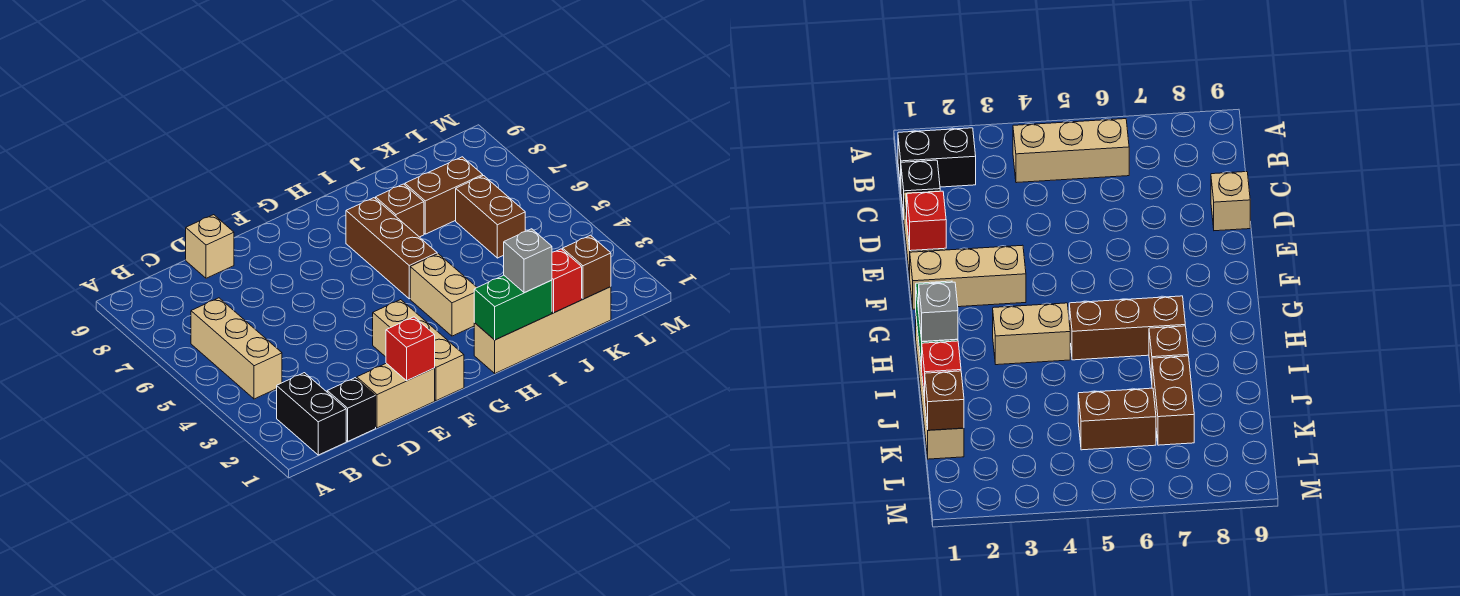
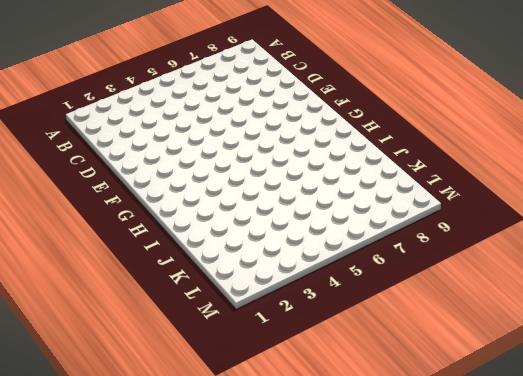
none -> black brick B1:B2 level 1
none -> tan brick B4:B6 level 1
none -> black brick C1 level 1

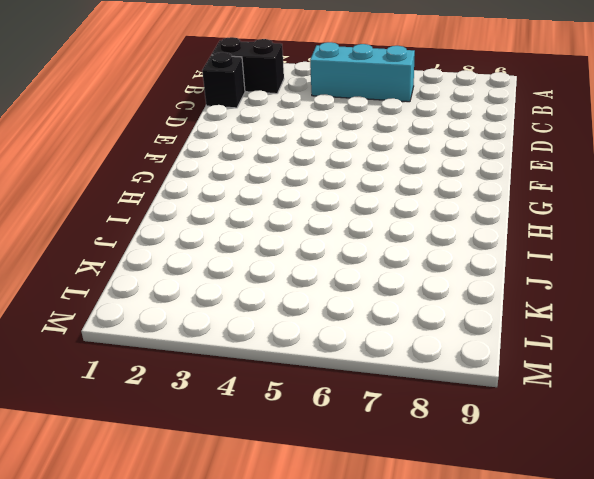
cyan brick B4:B6 level 1 -> tan brick B4:B6 level 1
none -> tan brick D1:E1 level 1
none -> tan brick D9 level 1
none -> tan brick F1:F3 level 1

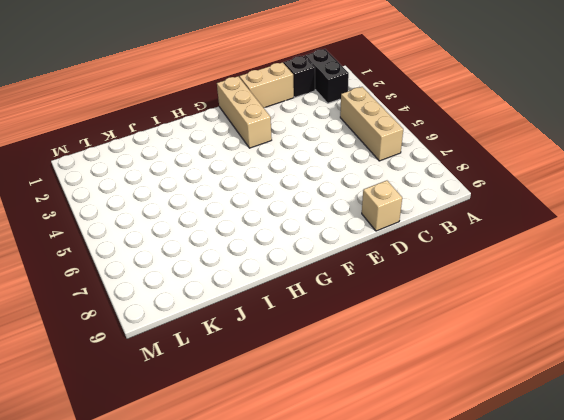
none -> tan brick H1:K1 level 1
none -> tan brick H3:H4 level 1
none -> brown brick H5:H7 level 1

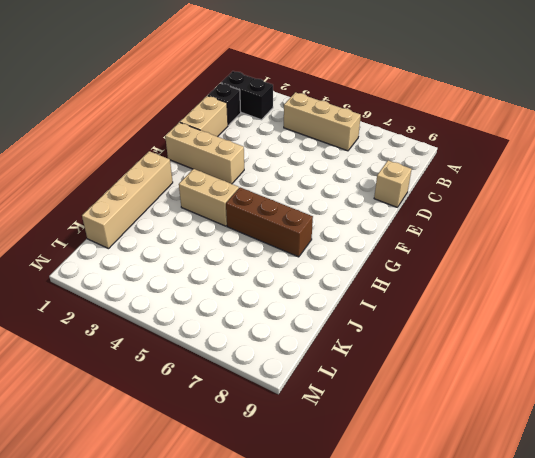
none -> brown brick I7 level 1
none -> brown brick J7:K7 level 1
none -> brown brick K5:K6 level 1

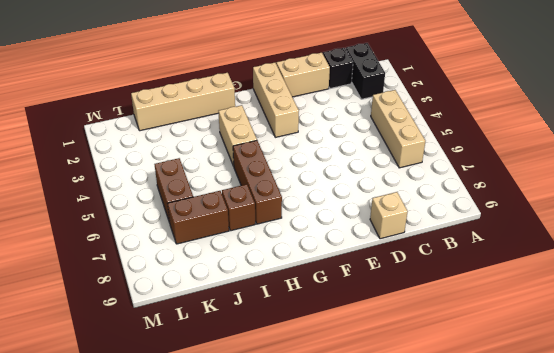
none -> red brick E1 level 2
none -> green brick H1:I1 level 2
none -> red brick J1 level 2

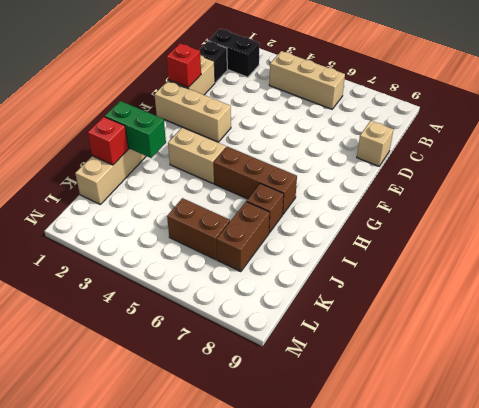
green brick I1:I2 level 2 -> green brick H1:I1 level 2
none -> brown brick K1 level 2
none -> grey brick I1 level 3

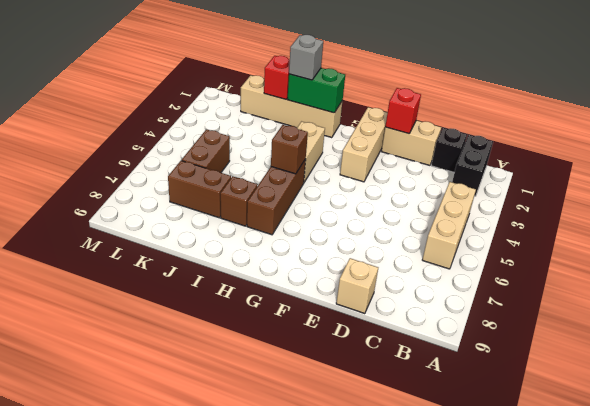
brown brick H5 level 2 -> brown brick K1 level 2

